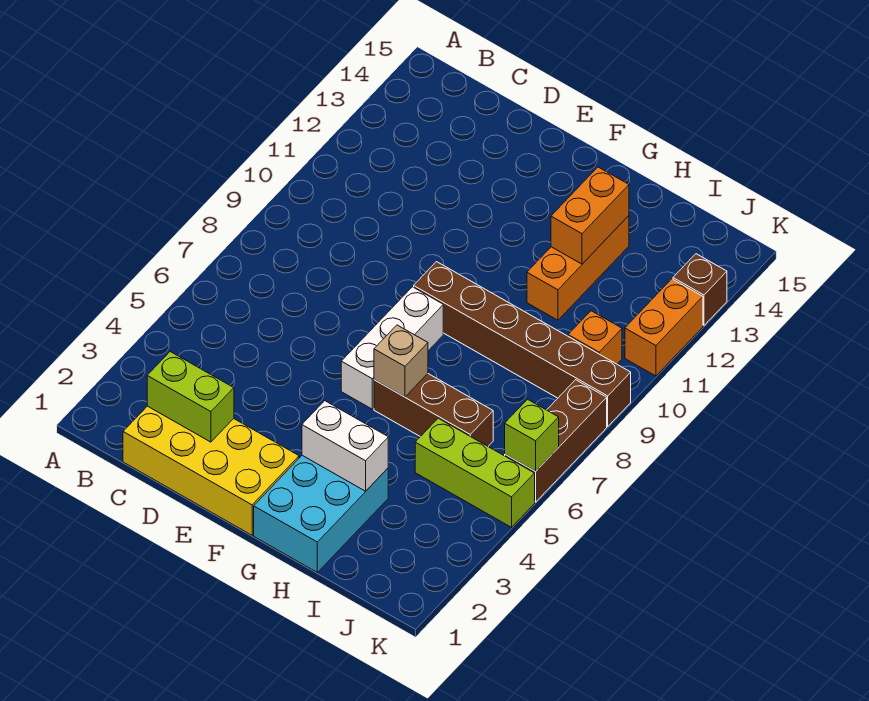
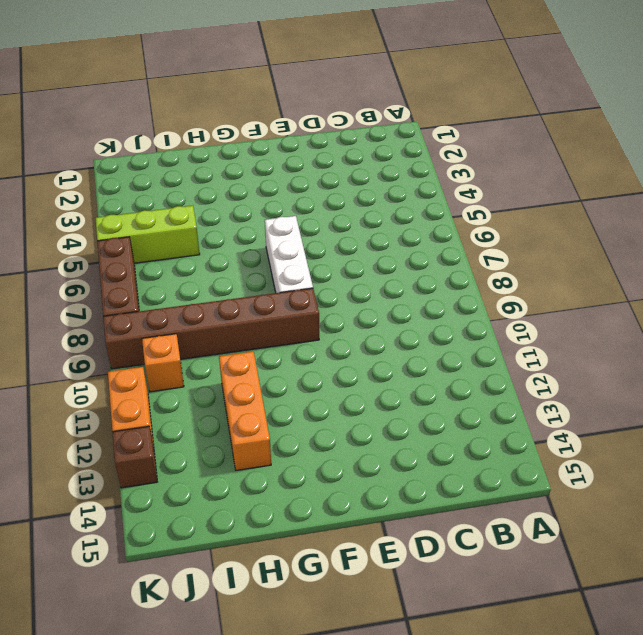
none -> yellow brick C1:F2 level 1
none -> cyan brick G1:H3 level 1
none -> brown brick G6:I6 level 1

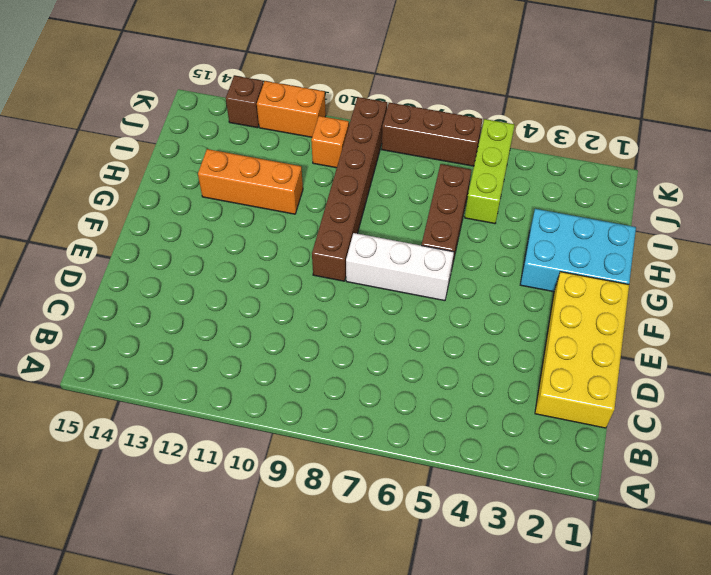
none -> lime brick C2:D2 level 2
none -> white brick G3:H3 level 2
none -> tan brick G6 level 2

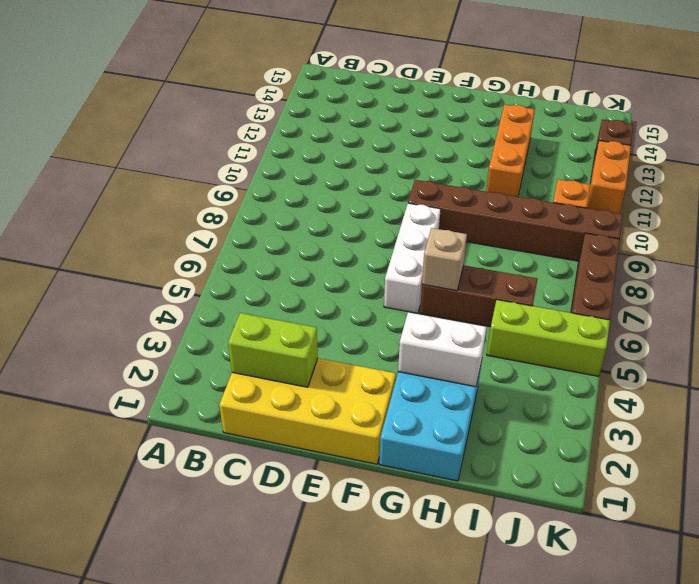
none -> orange brick H12:H13 level 2
none -> lime brick K6 level 2

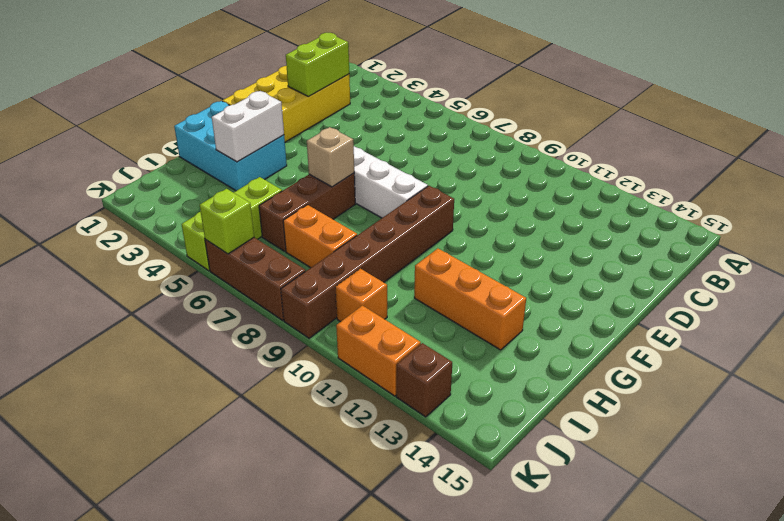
orange brick I7:I8 level 1 -> orange brick H12:H13 level 2

